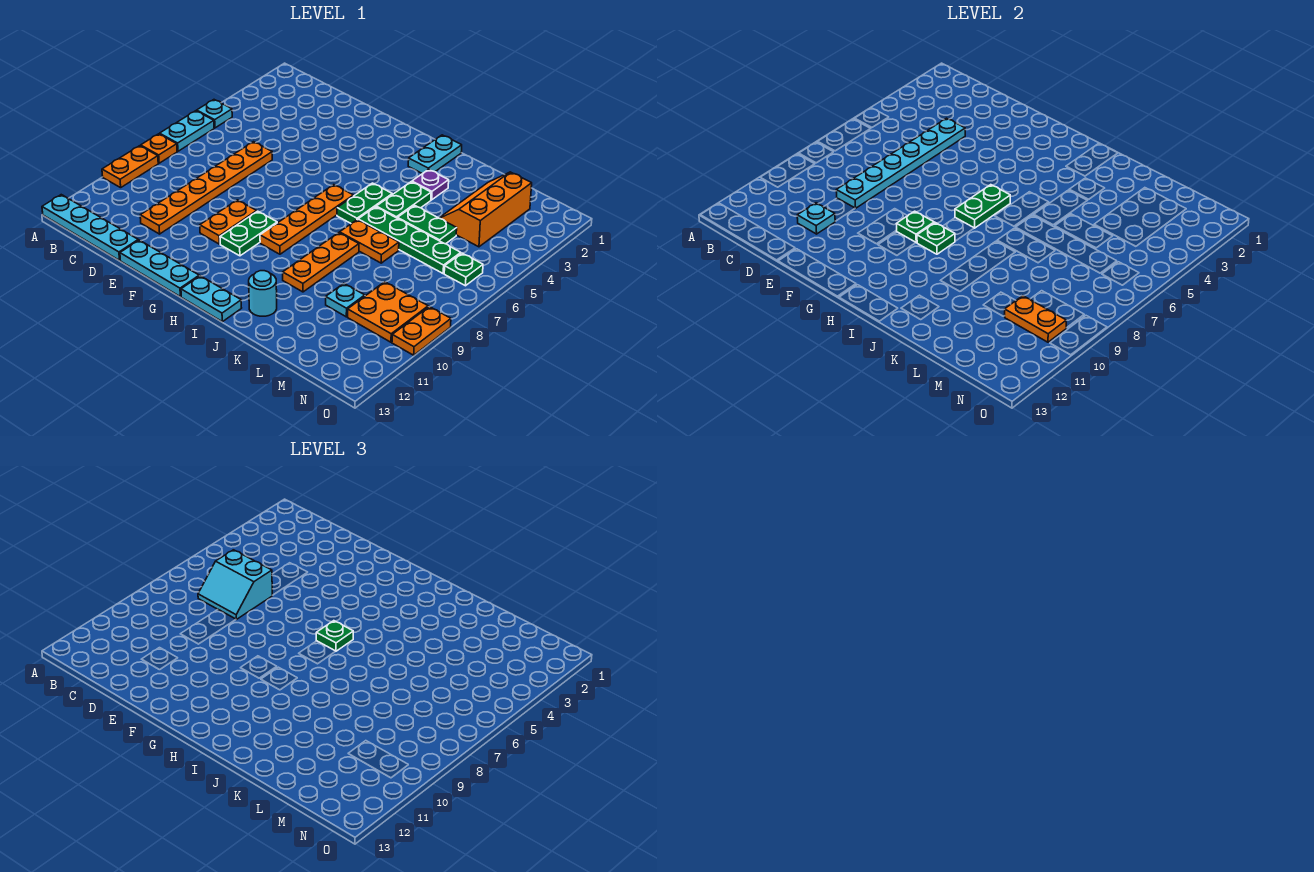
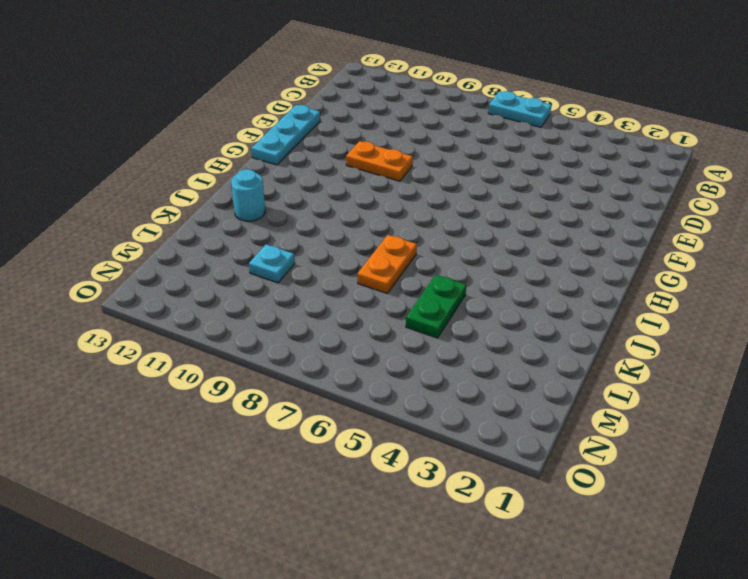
none -> cyan plate A5 level 1
none -> orange plate A8 level 1
none -> orange plate A9:A10 level 1
none -> cyan plate A13:D13 level 1

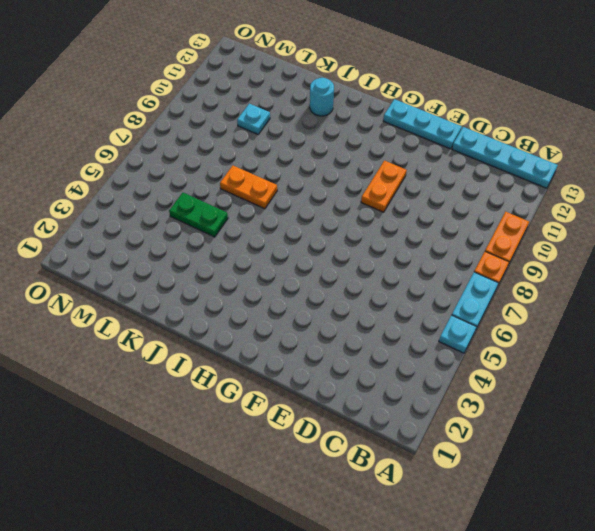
none -> orange plate D6:D11 level 1
none -> green plate G9:G10 level 1
none -> orange plate H6:H9 level 1
none -> cyan plate H13:I13 level 1

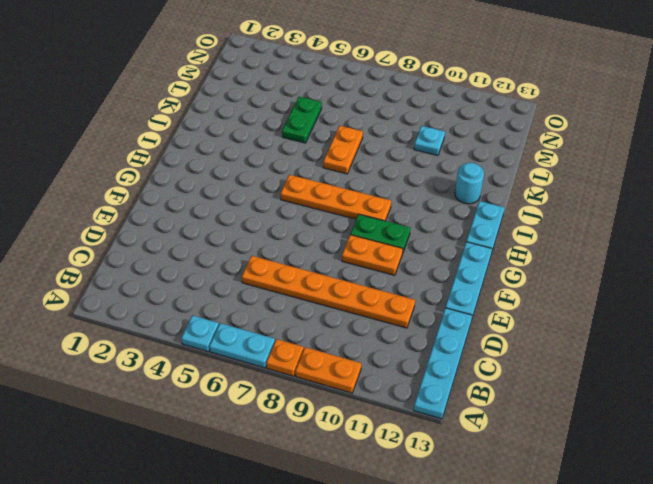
none -> cyan plate I1:I2 level 1
none -> green plate I5:I6 level 1
none -> purple plate J3 level 1
none -> green plate J4:J5 level 1

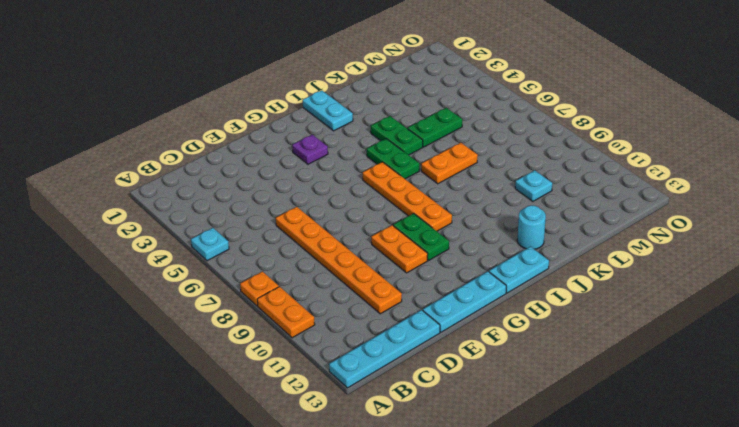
purple plate G3 level 1 -> purple plate J3 level 1
none -> cyan plate A6:A7 level 1
none -> green plate J6:M6 level 1
none -> orange plate J8:J10 level 1
none -> orange slope L2:M4 level 1 top M

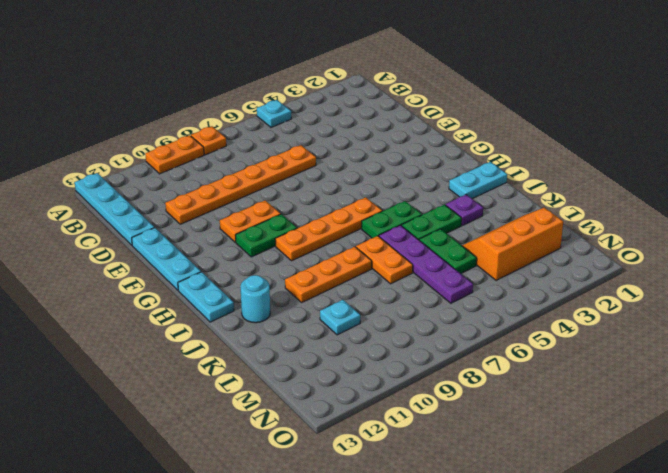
purple plate J6:M6 level 1 -> green plate J6:M6 level 1
none -> cyan plate A6:A7 level 1
none -> orange plate M9:N10 level 1
none -> green plate N6 level 1
none -> orange plate O9:O10 level 1

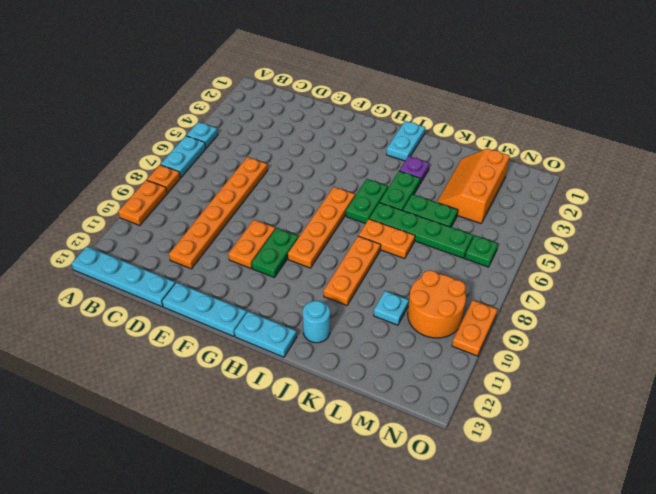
orange round brick M9:N10 level 1 -> orange plate M9:N10 level 1
none -> cyan plate D4:D9 level 2
none -> cyan plate D11 level 2
none -> green plate G9 level 2
none -> green plate H6:H7 level 2

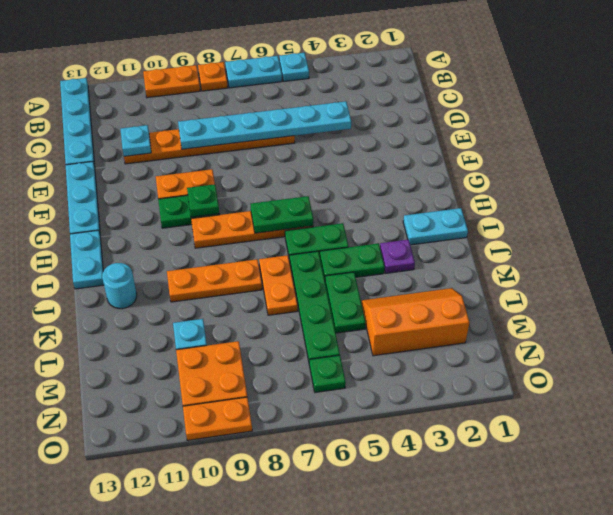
none -> green plate H9 level 2
none -> orange plate M10:N10 level 2
none -> cyan slope C6:D7 level 3 top 6
none -> green plate H6 level 3

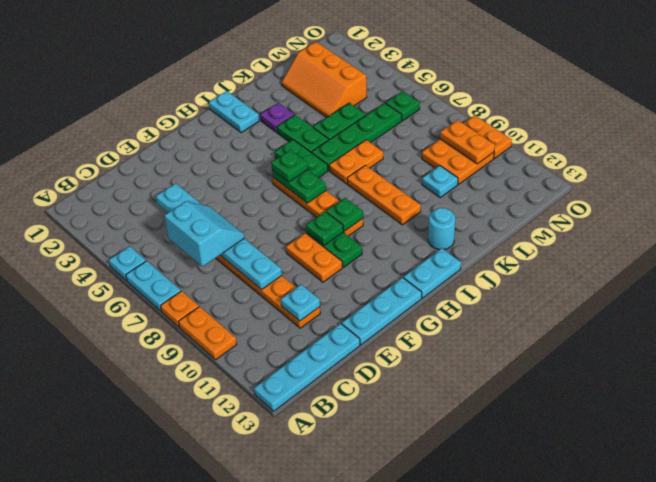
cyan slope C6:D7 level 3 top C -> cyan slope C6:D7 level 3 top 6
orange plate N9:N10 level 2 -> orange plate M10:N10 level 2

